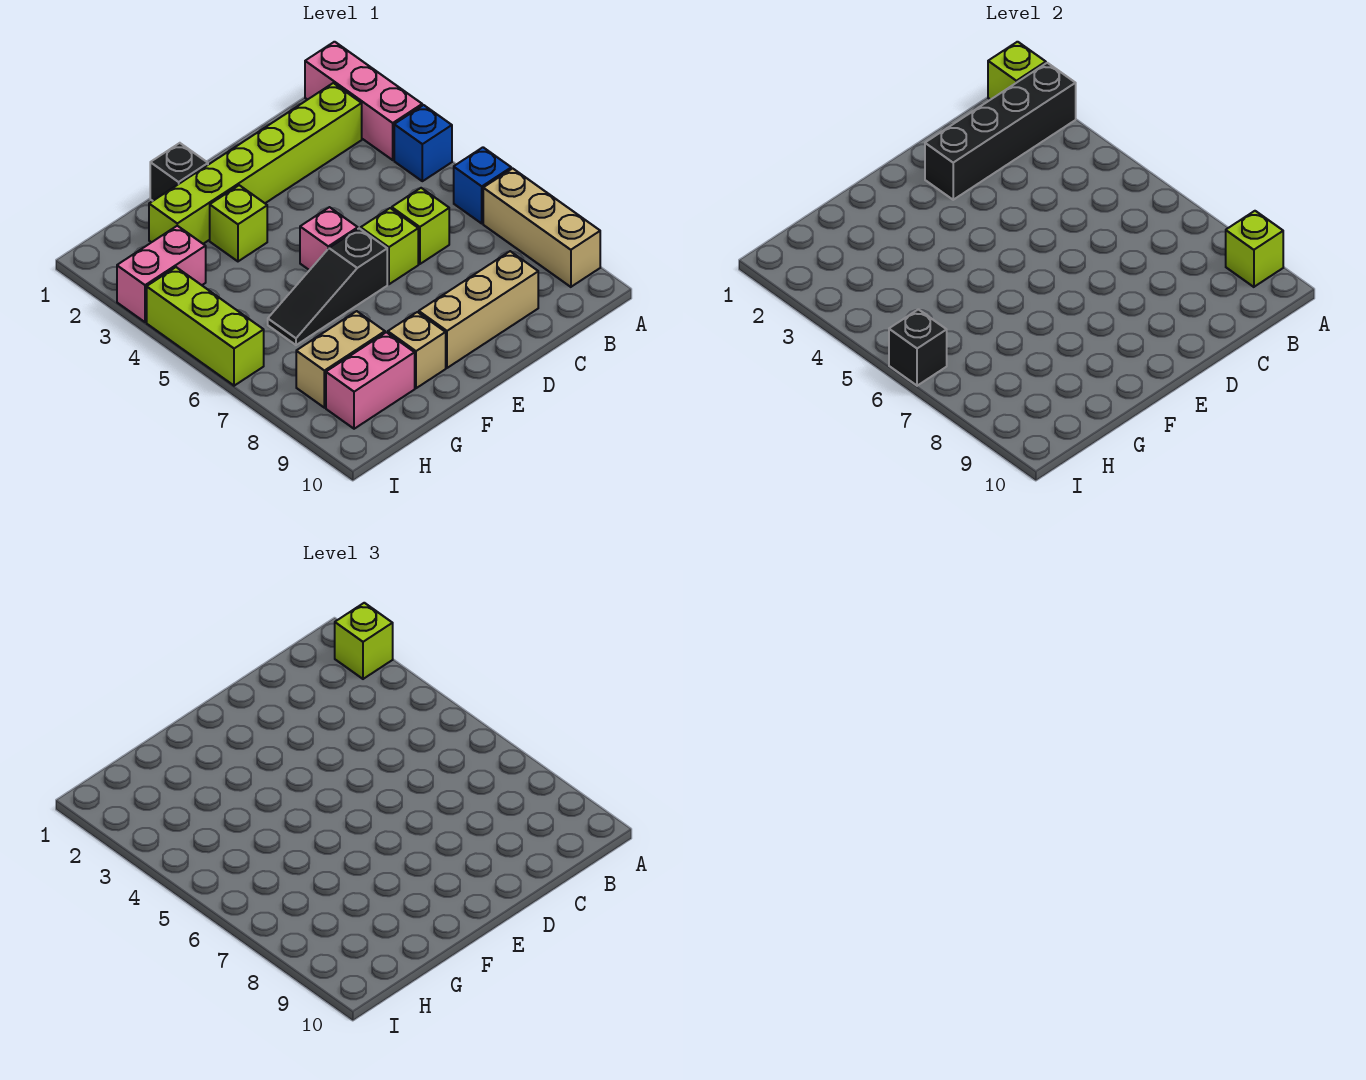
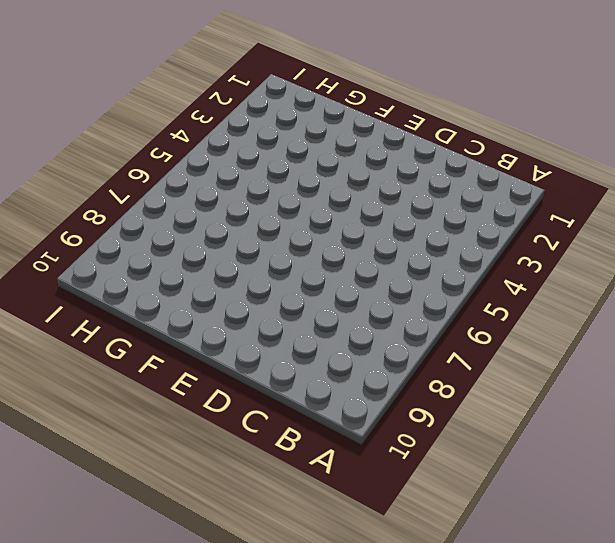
none -> pink brick A1:A3 level 1
none -> blue brick A4 level 1
none -> blue brick A6 level 1

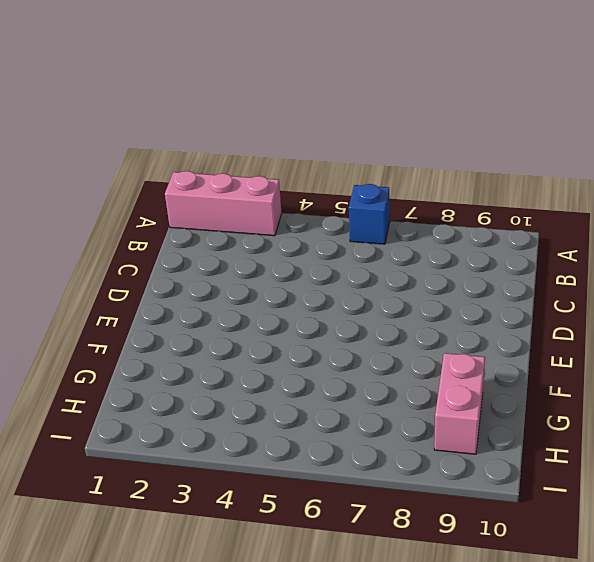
none -> blue brick A4 level 1
none -> tan brick A7:A9 level 1
none -> lime brick B2:G2 level 1

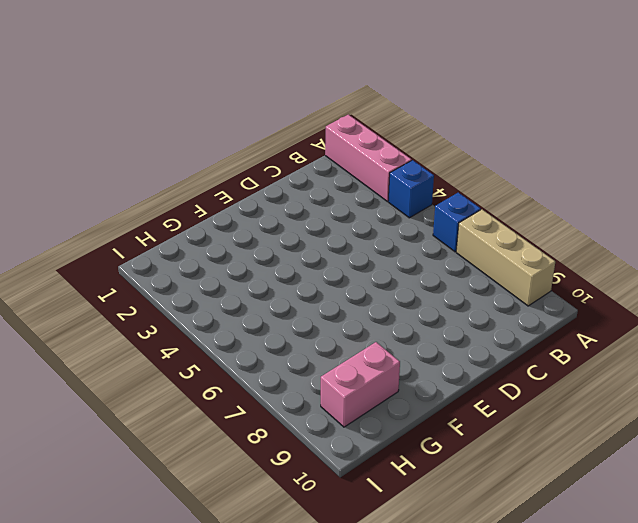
none -> lime brick B2:G2 level 1
none -> lime brick C6 level 1
none -> tan brick C9:E9 level 1

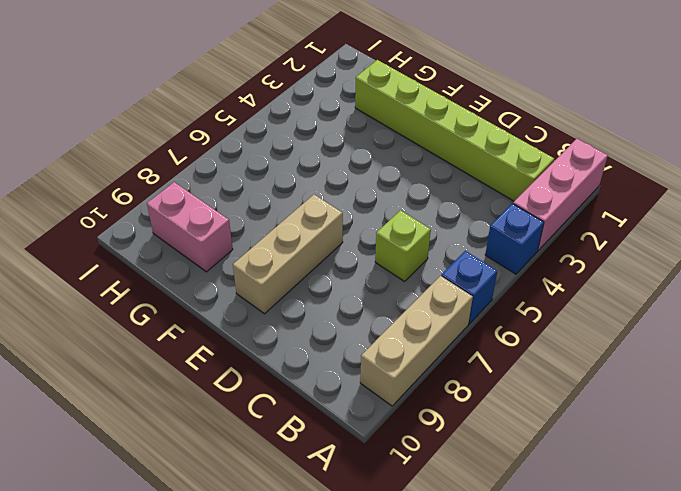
tan brick E7:E9 level 1 -> tan brick C9:E9 level 1
none -> lime brick D6 level 1
none -> pink brick E5 level 1
none -> black slope E6:G6 level 1 top E

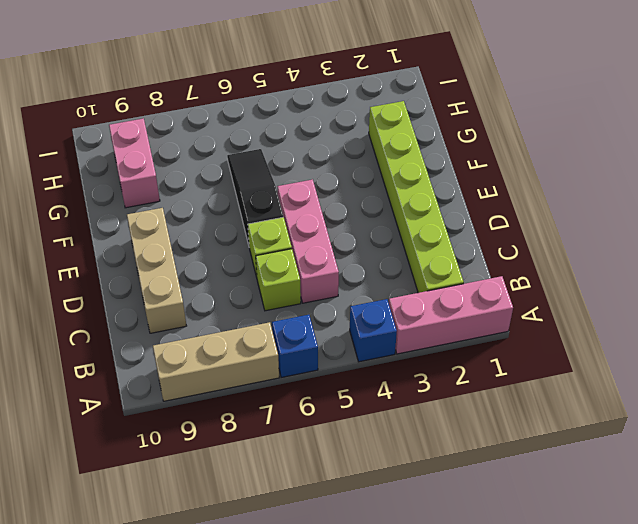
pink brick C5:E5 level 1 -> pink brick E5 level 1
none -> black brick F1 level 1
none -> lime brick F3 level 1
none -> tan brick F9 level 1

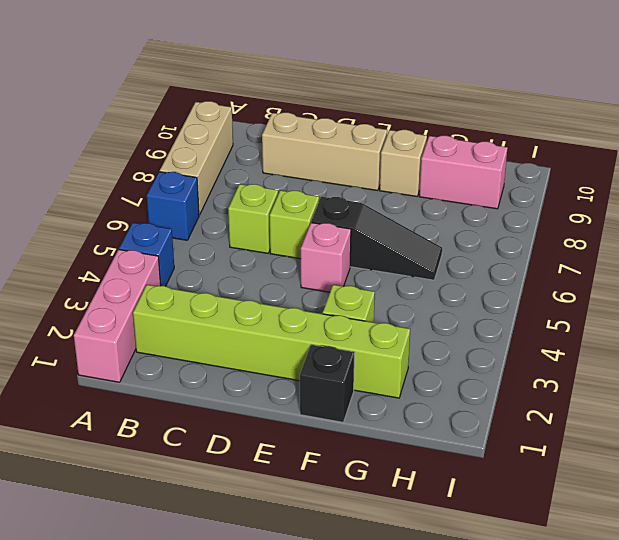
none -> tan brick G8:H8 level 1
none -> pink brick H3:I3 level 1
none -> lime brick I4:I6 level 1

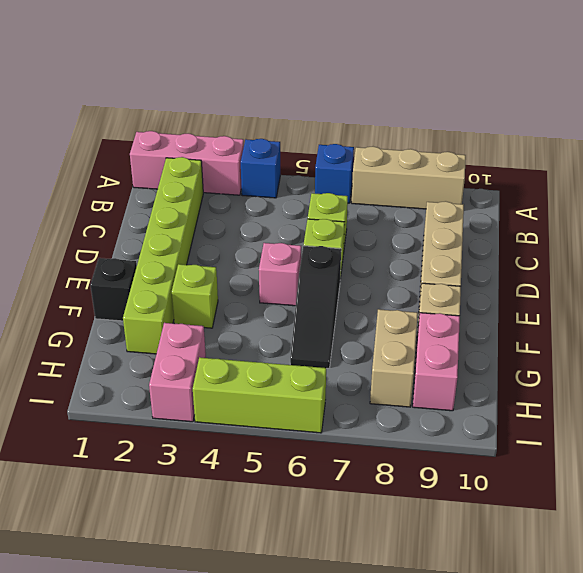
none -> lime brick A1 level 2
none -> black brick A2:D2 level 2
none -> lime brick A9 level 2

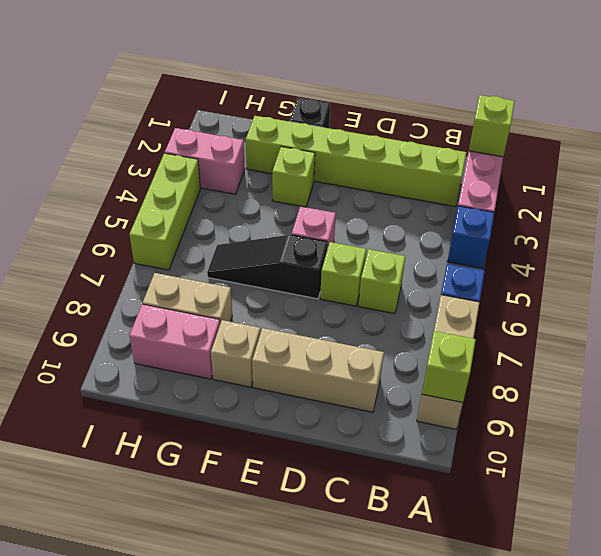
none -> black brick A2:D2 level 2
none -> black brick I6 level 2
none -> lime brick A2 level 3

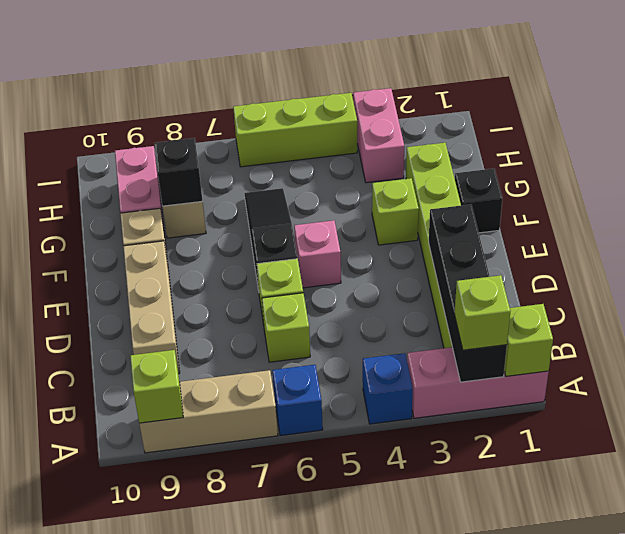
black brick G8 level 2 -> black brick I6 level 2

